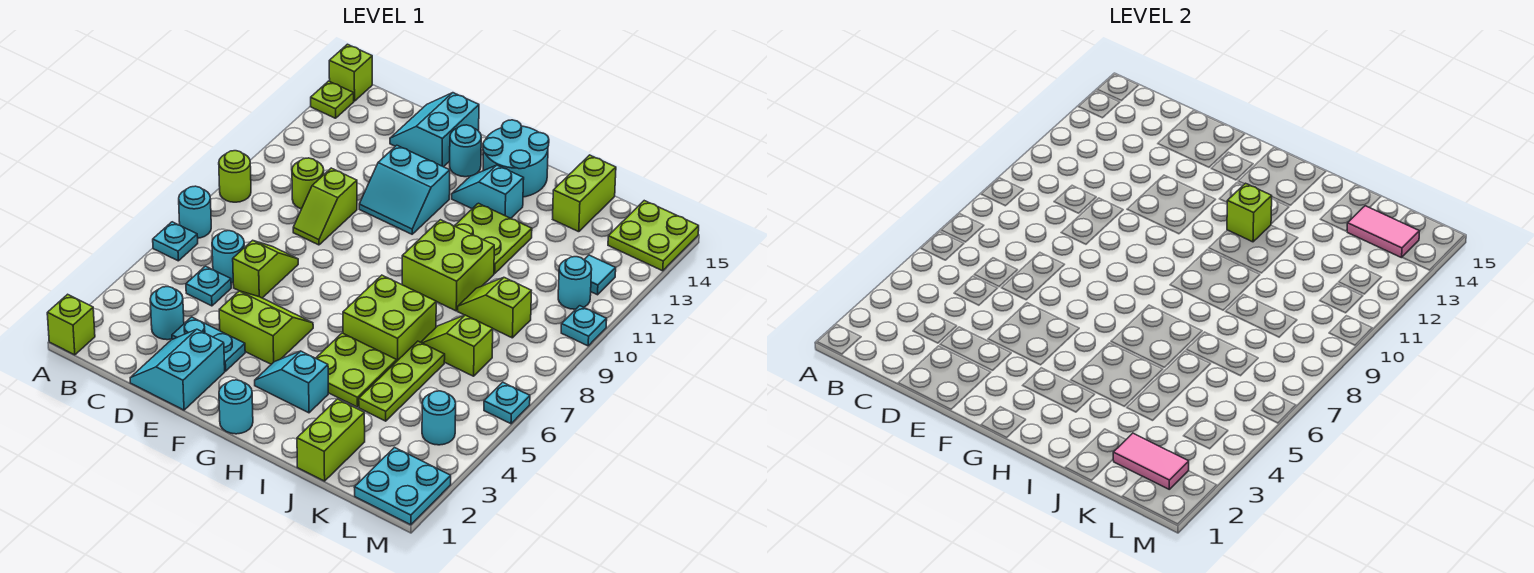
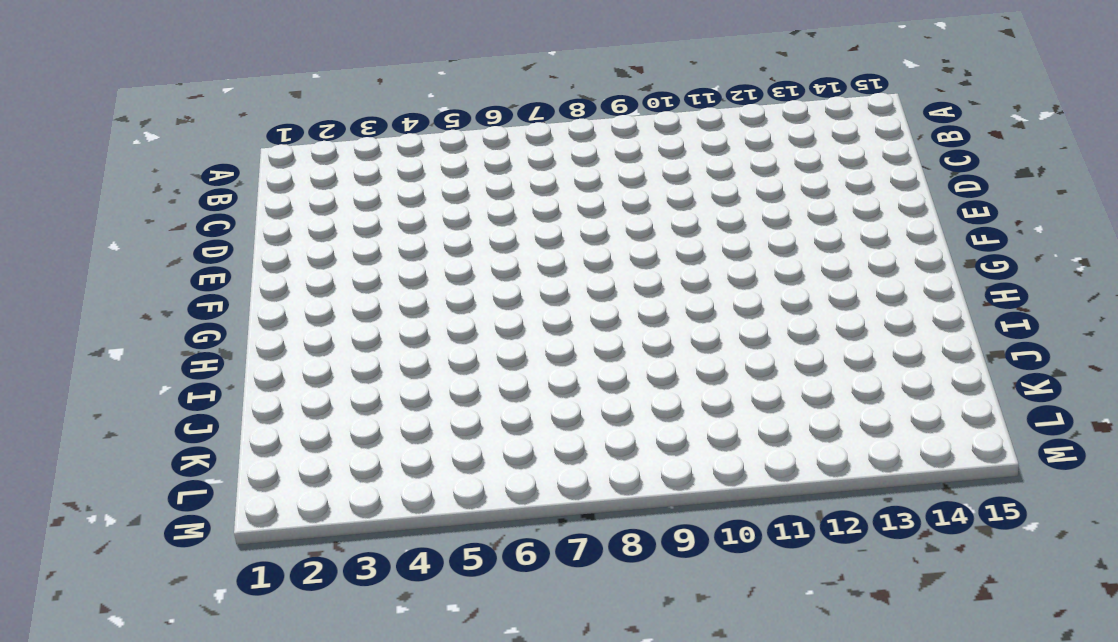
none -> lime brick A1 level 1
none -> cyan plate A6 level 1
none -> cyan round brick A7 level 1
none -> lime round brick A9 level 1

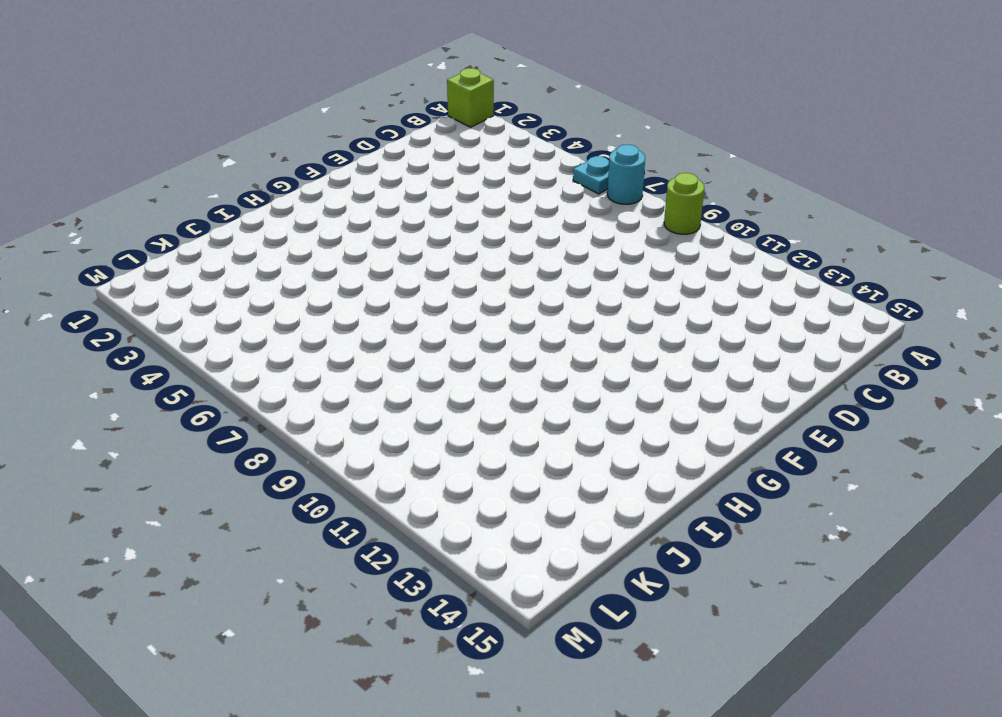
none -> lime plate A14 level 1
none -> lime brick A15 level 1
none -> cyan round brick C3 level 1
none -> cyan plate C5 level 1

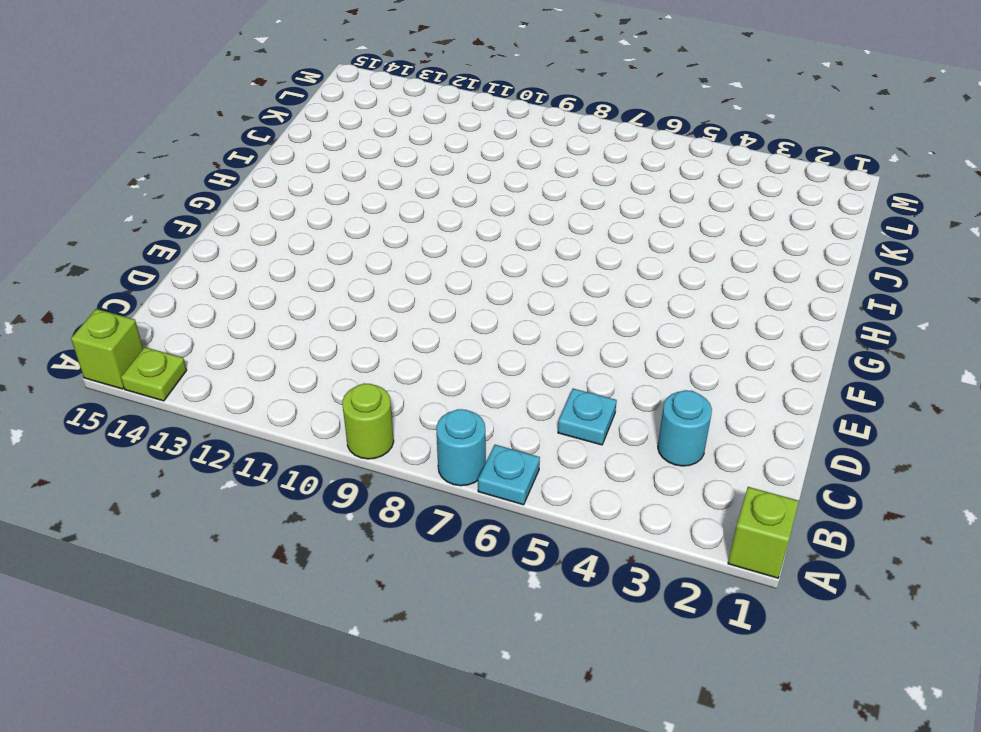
none -> cyan round brick C6 level 1
none -> lime round brick C10 level 1
none -> cyan slope D1:E2 level 1 top E
none -> cyan plate D3:E3 level 1

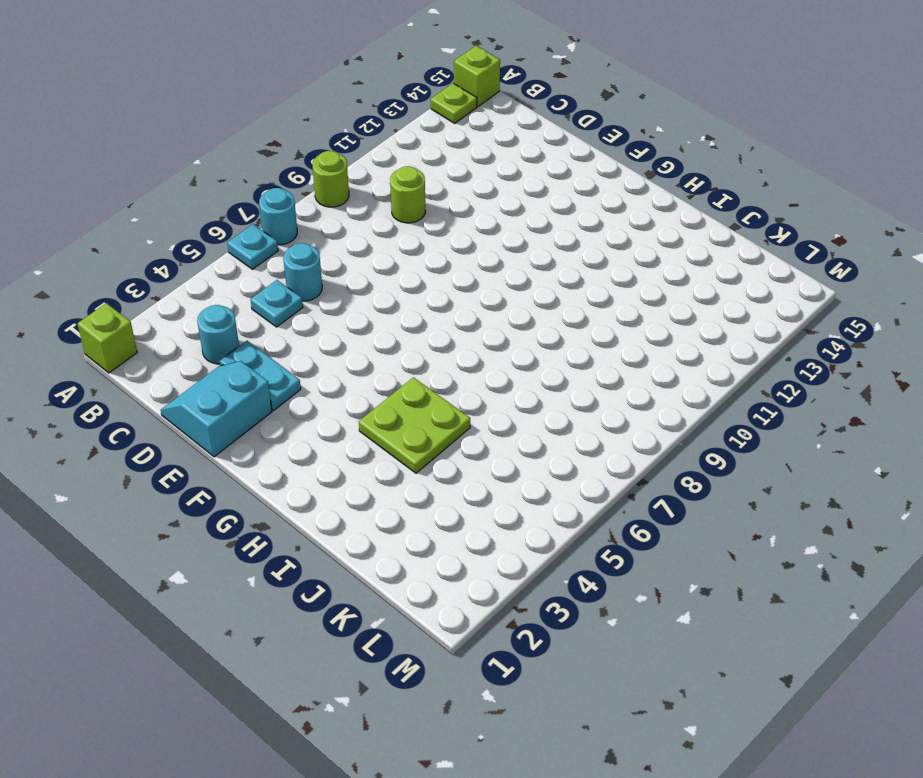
none -> lime slope D6:D7 level 1 top 6
none -> lime slope D9:D10 level 1 top 10
none -> cyan slope D14:E15 level 1 top E
none -> lime slope E4:F5 level 1 top 4

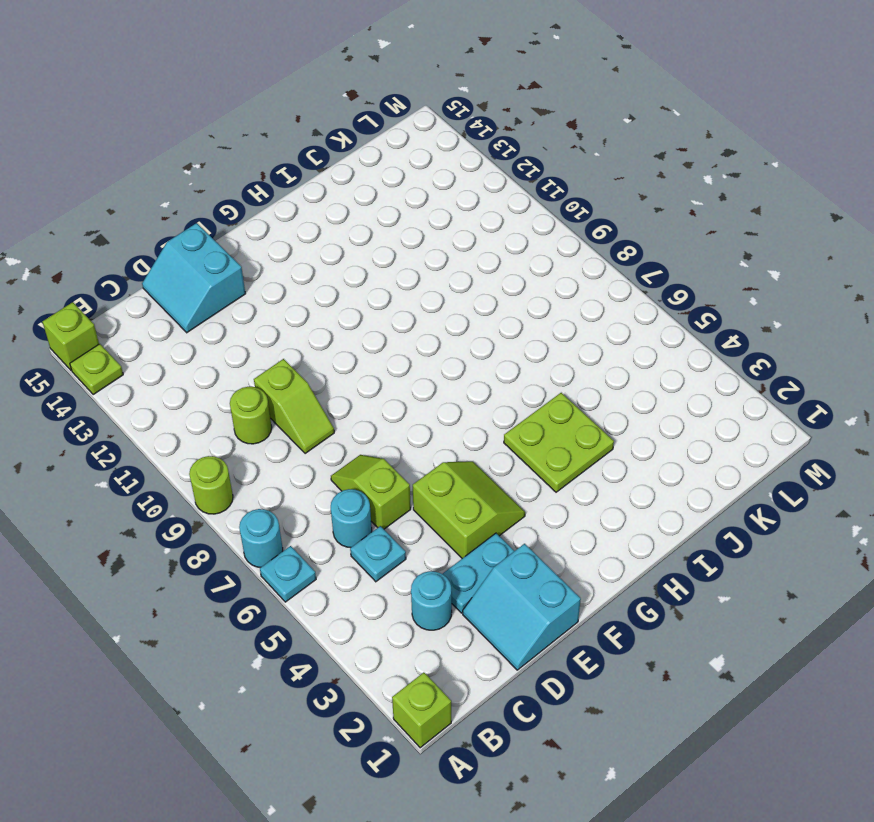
lime slope E4:F5 level 1 top E -> lime slope E4:F5 level 1 top 4
none -> cyan slope E11:F12 level 1 top 12
none -> cyan round brick F14 level 1
none -> cyan round brick G1 level 1
none -> cyan slope G3:H3 level 1 top H

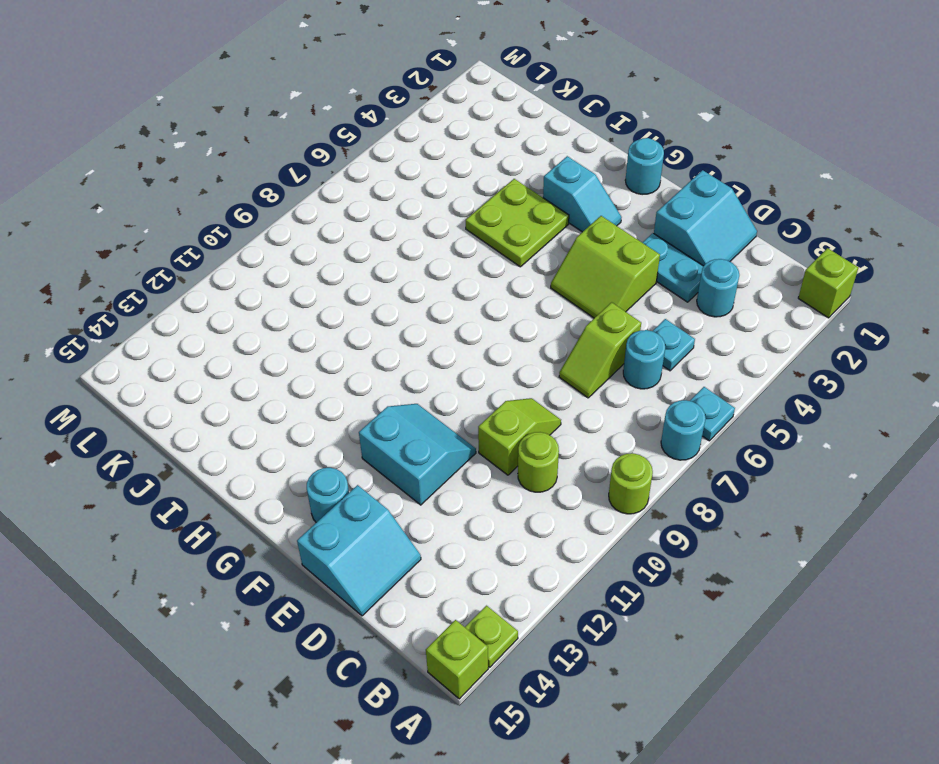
none -> cyan slope G13:H13 level 1 top H
none -> cyan round brick G14:H15 level 1
none -> lime brick H6:I7 level 1
none -> lime brick H9:I10 level 1

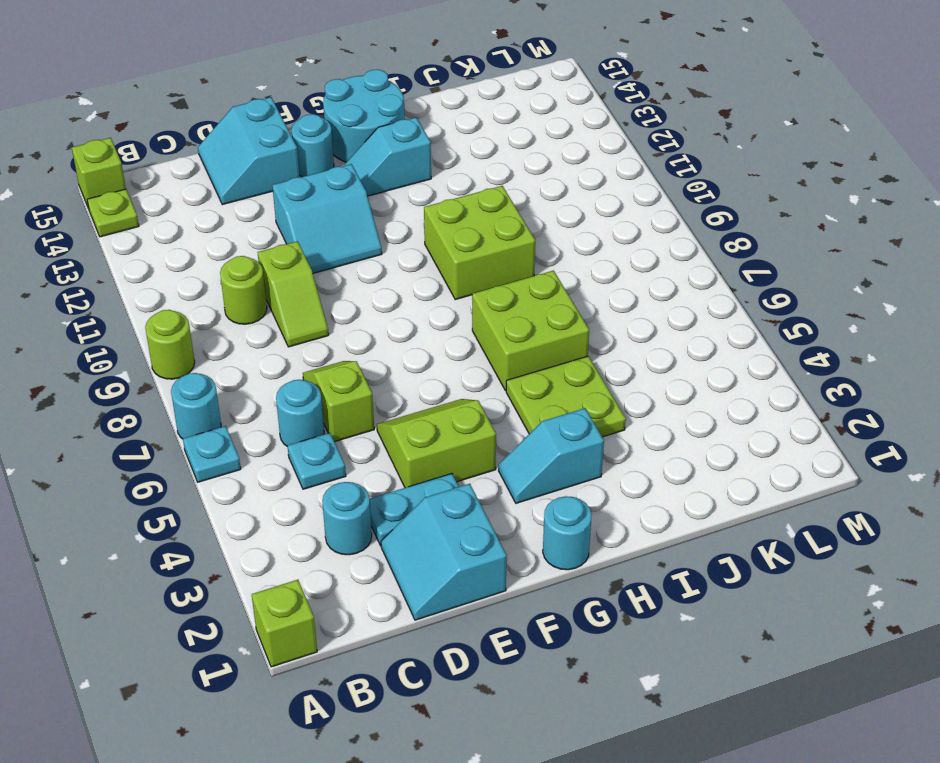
none -> lime plate H11:I12 level 1
none -> lime brick J1:J2 level 1
none -> lime plate J4:J6 level 1
none -> lime slope J7:K7 level 1 top K

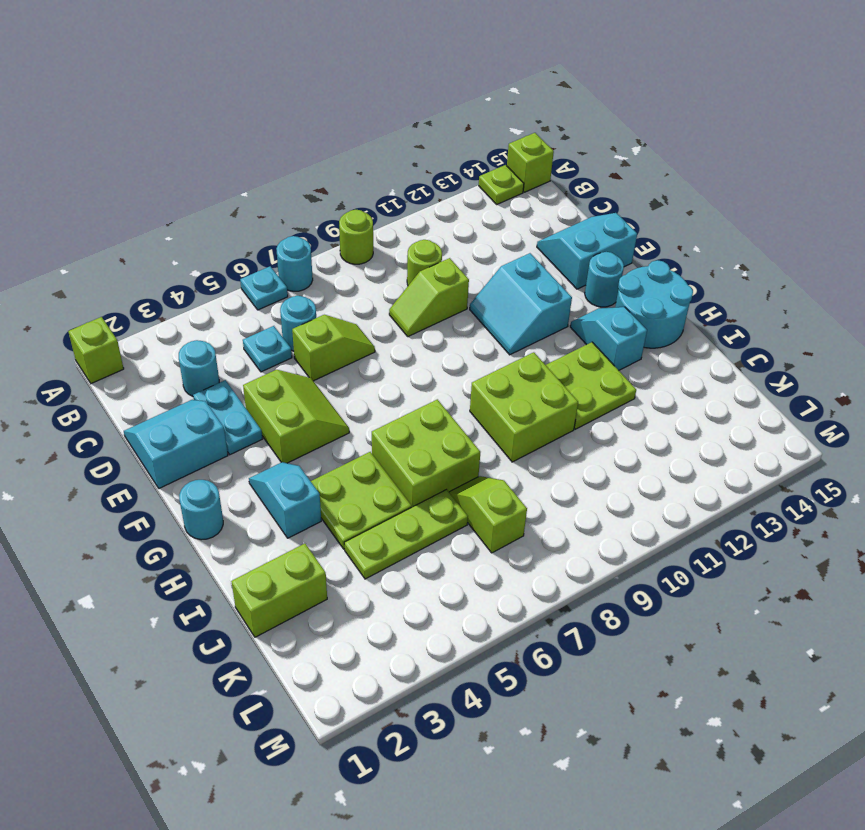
none -> lime slope J9:K9 level 1 top K
none -> lime brick J14:J15 level 1
none -> cyan plate L1:M2 level 1
none -> cyan round brick L4 level 1

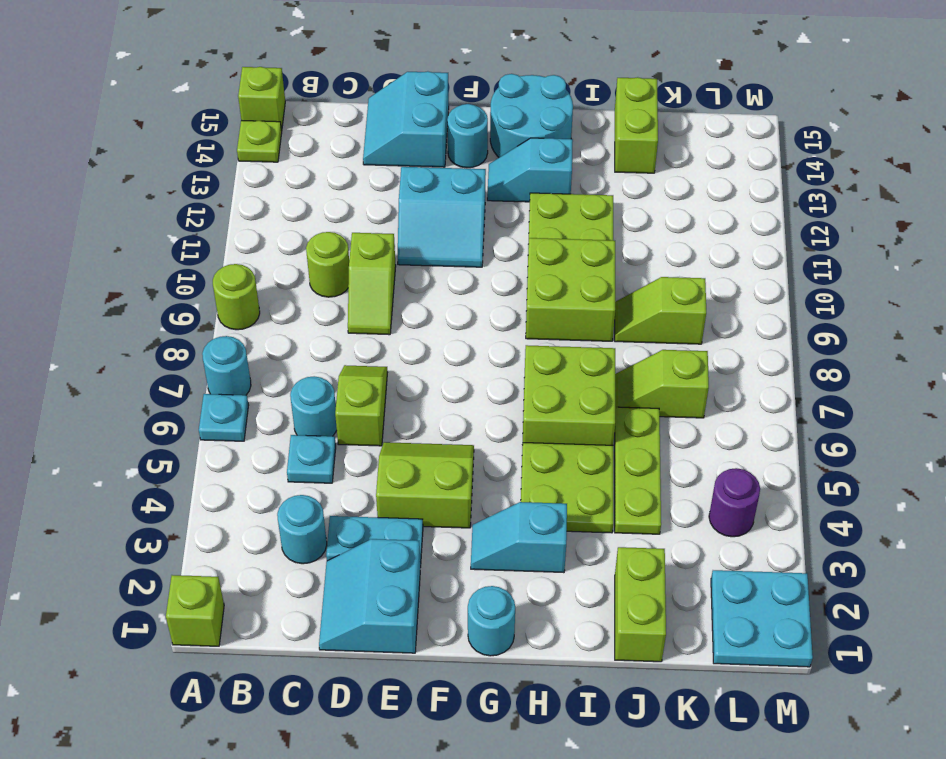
purple round brick L4 level 1 -> cyan round brick L4 level 1
none -> cyan round brick L11 level 1
none -> cyan tile L12 level 1
none -> lime plate L14:M15 level 1
none -> cyan plate M6 level 1

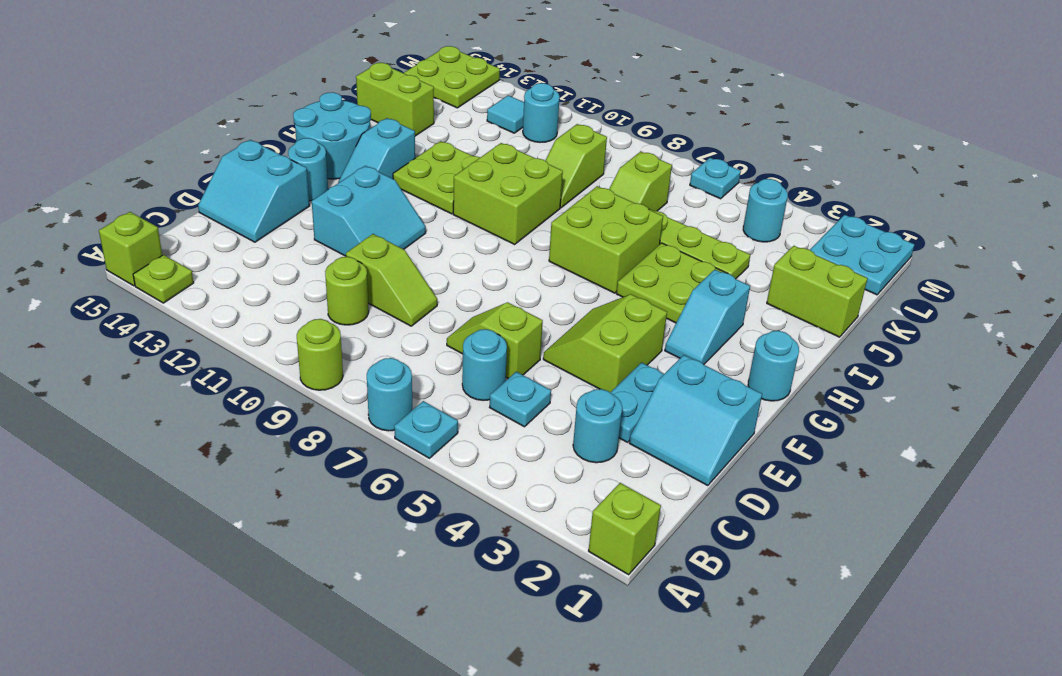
none -> cyan plate M10 level 1
none -> lime brick H12 level 2
none -> pink tile K2:L2 level 2
none -> pink tile K14:L14 level 2

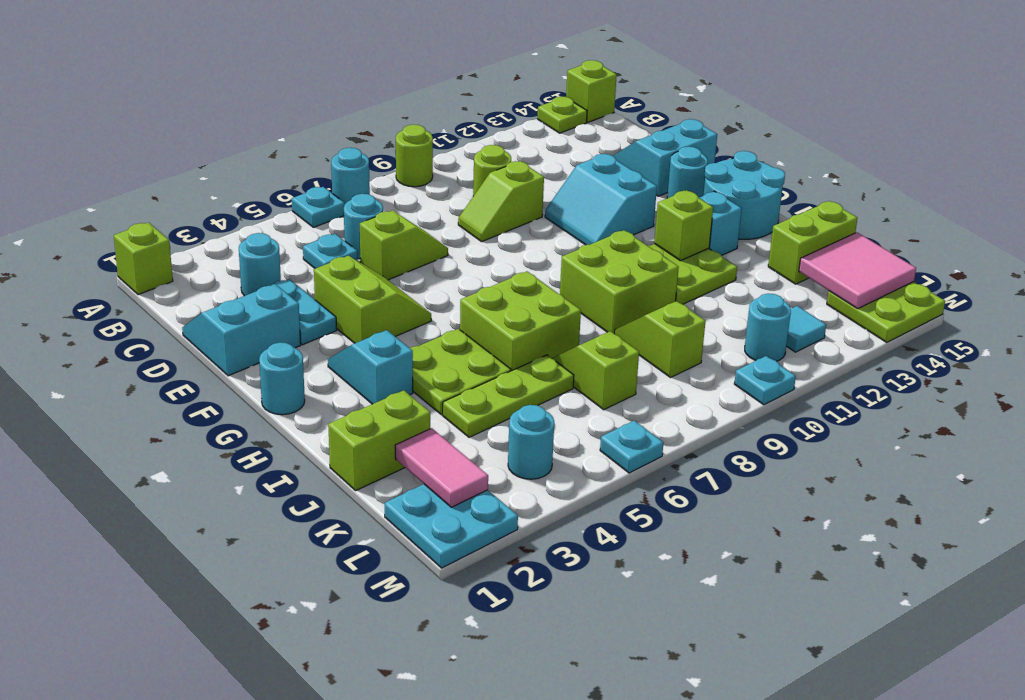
pink tile K14:L15 level 2 -> pink tile K14:L14 level 2

